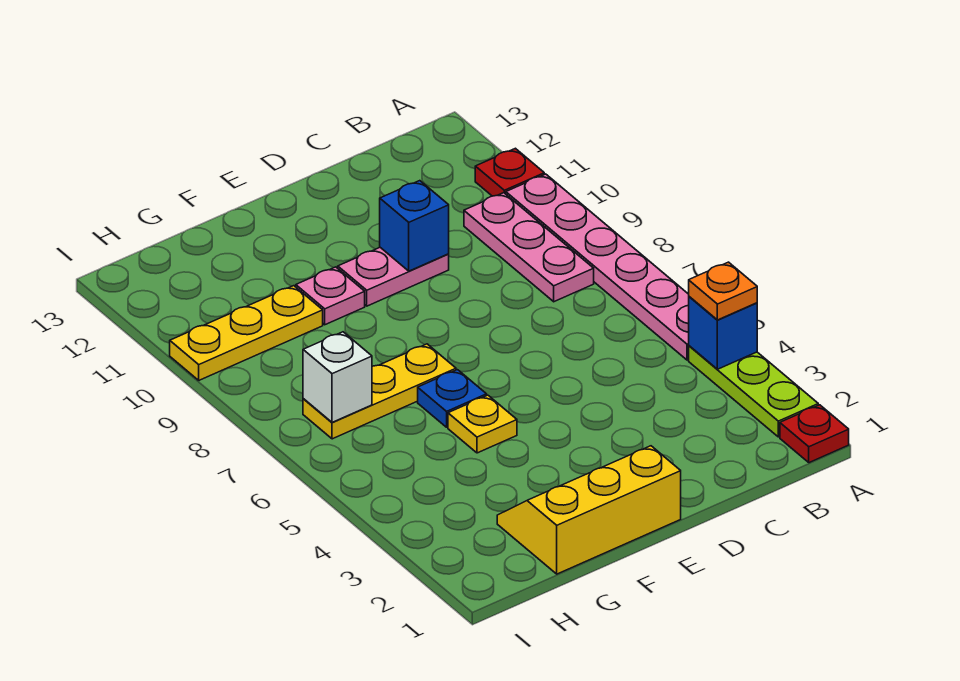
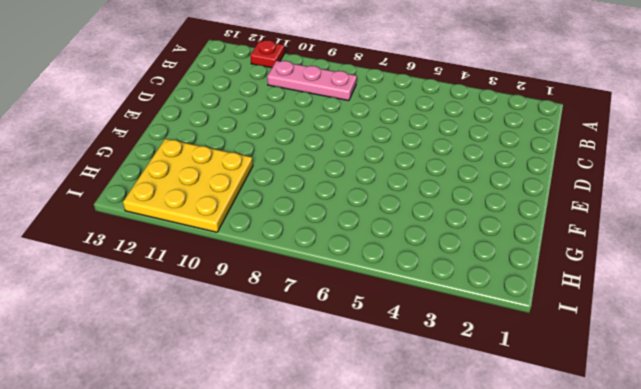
yellow plate G10:I12 level 1 -> yellow plate G10:I10 level 1
none -> red plate A1 level 1
none -> lime plate A2:A4 level 1
none -> pink plate A5:A10 level 1

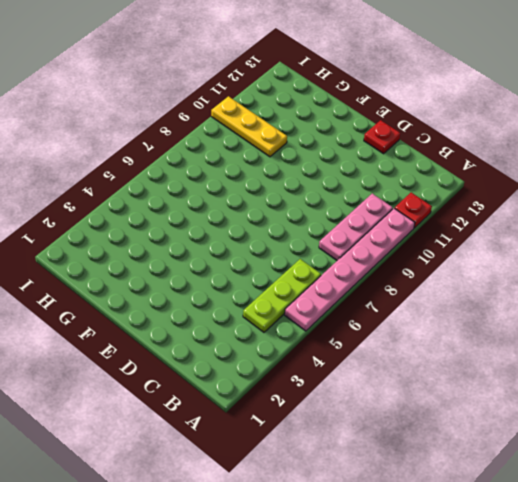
lime plate B4:B6 level 1 -> lime plate A2:A4 level 1
red plate D13 level 1 -> red plate A1 level 1
none -> pink plate D10:E10 level 1
none -> yellow slope E1:G2 level 1 top 1
none -> yellow plate F5 level 1

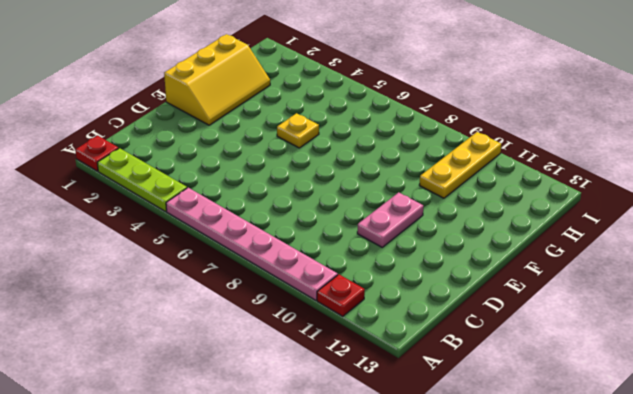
none -> pink plate B8:B10 level 1
none -> blue plate F6 level 1
none -> yellow plate F7:H7 level 1

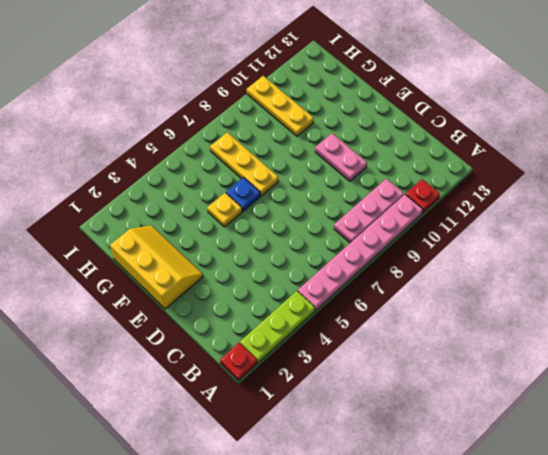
none -> pink plate F10 level 1
none -> blue brick A4 level 2
none -> blue brick D10 level 2

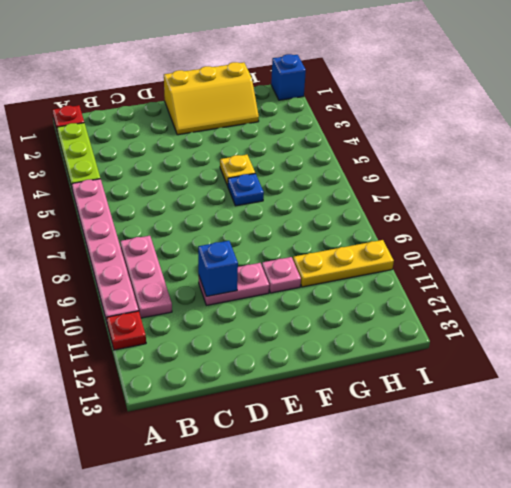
blue brick I1 level 1 -> blue brick A4 level 2
none -> yellow plate F7:H7 level 1
none -> white brick H7 level 2
none -> orange plate A4 level 3

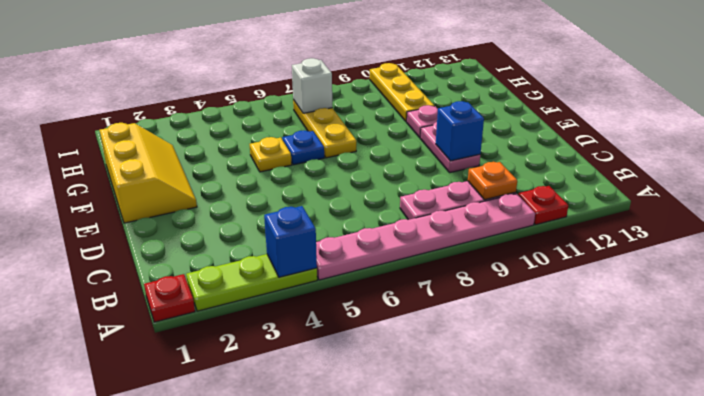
orange plate B10 level 2 -> orange plate A4 level 3

